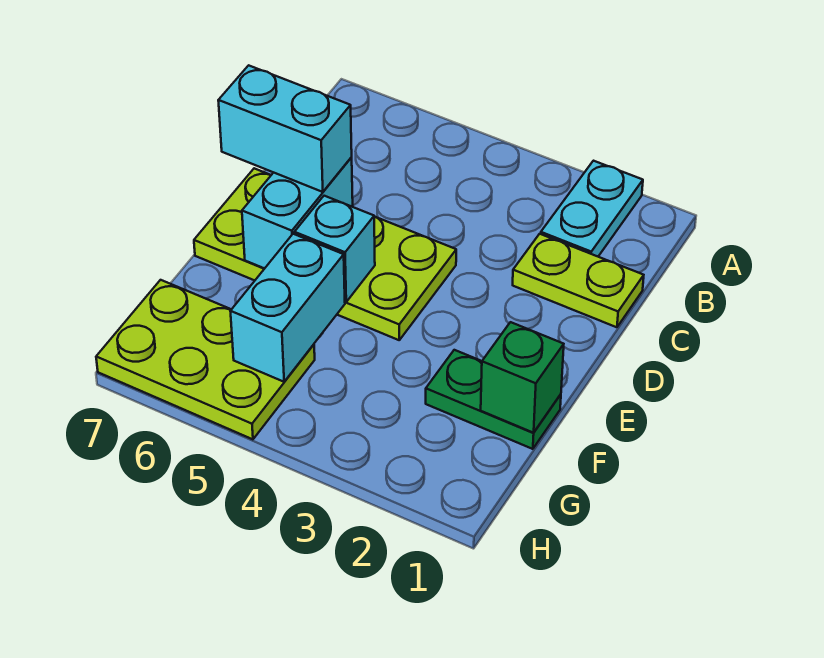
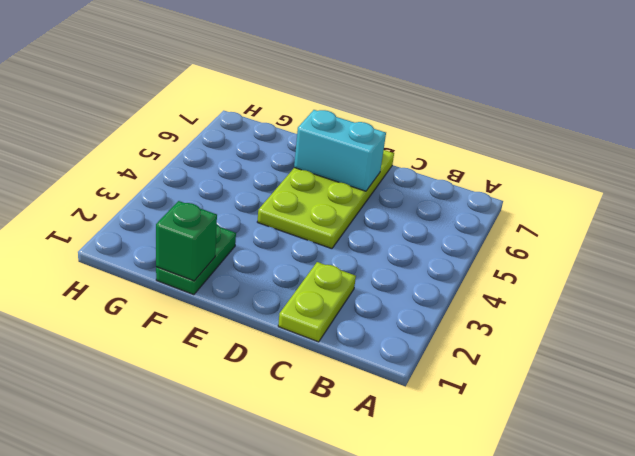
none -> cyan plate A2:B2 level 1
none -> lime plate G5:H7 level 1

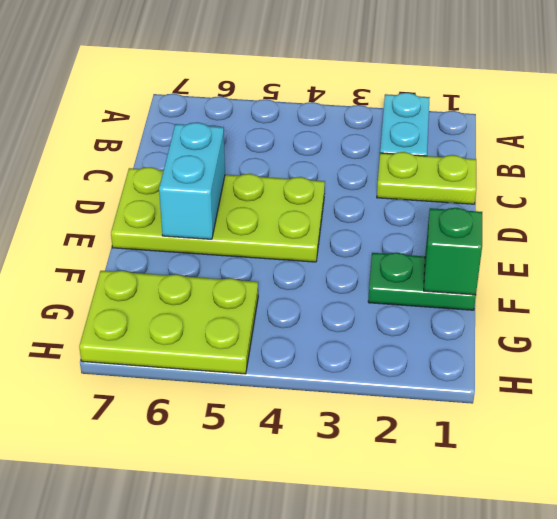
none -> cyan brick E5 level 2
none -> cyan brick F5:G5 level 2

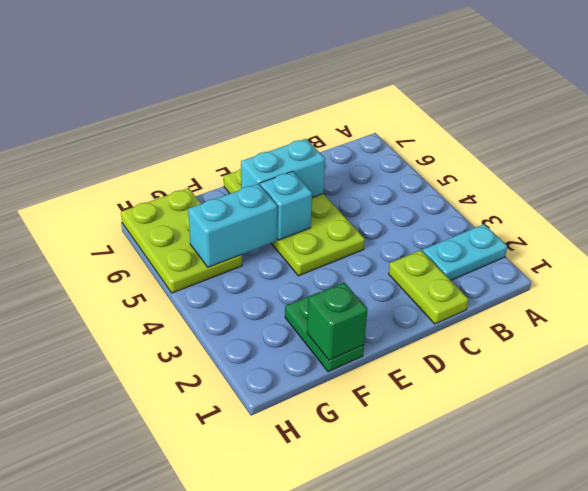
none -> cyan brick D6:D7 level 3

